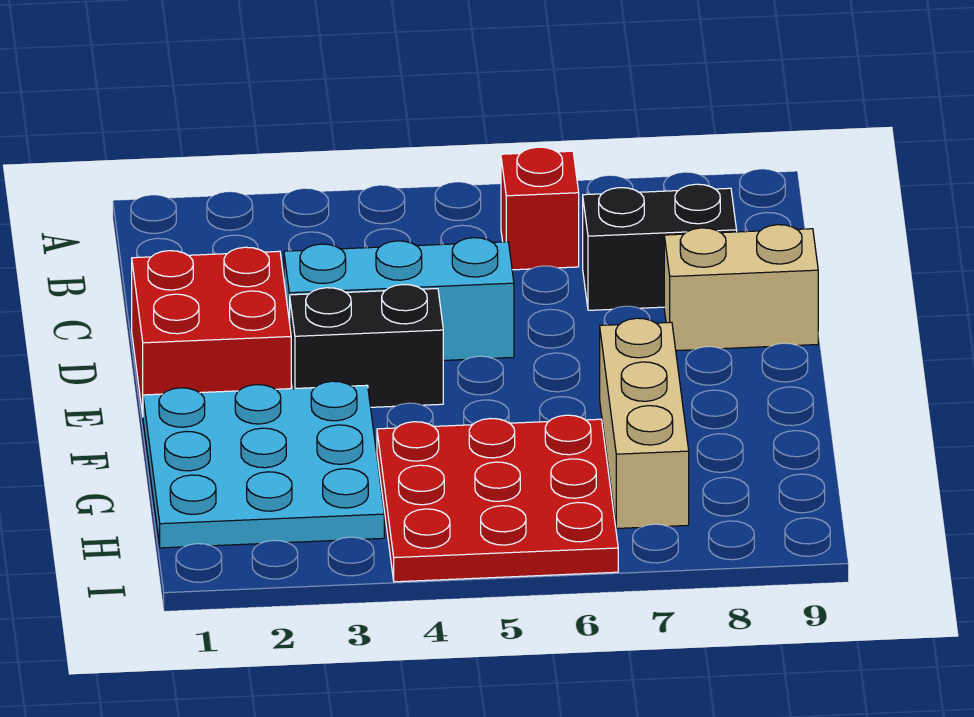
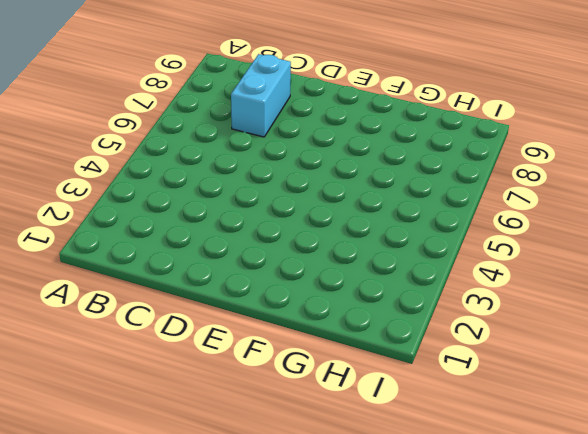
cyan brick C7:C8 level 1 -> black brick C7:C8 level 1
none -> red brick B6 level 1
none -> red brick D1:E2 level 1

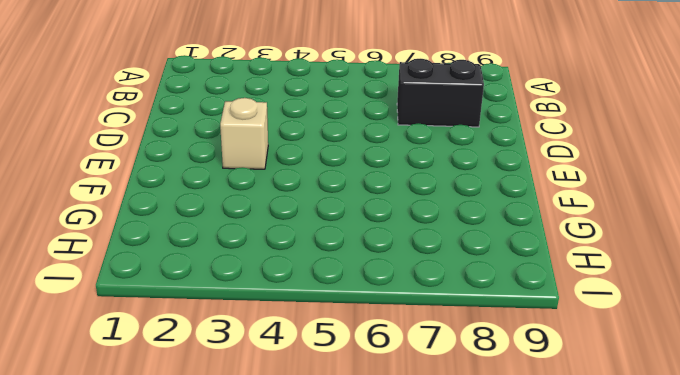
tan brick E3 level 1 -> black brick E3:E4 level 1
none -> red brick B6 level 1
none -> red brick D1:E2 level 1

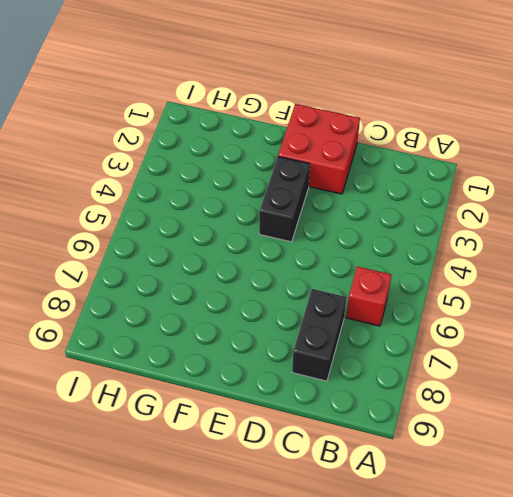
none -> cyan brick D3:D5 level 1
none -> tan brick D8:D9 level 1

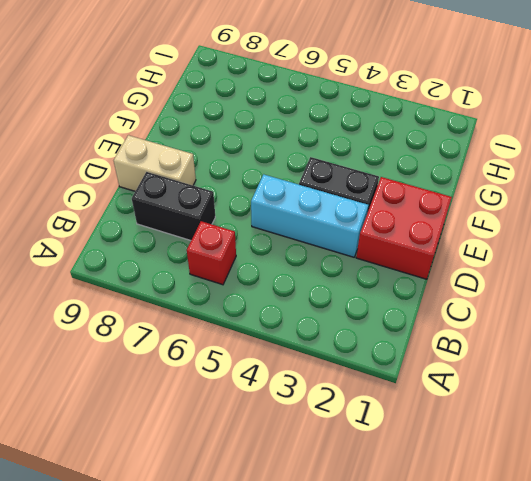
none -> cyan plate F1:H3 level 1
none -> tan brick F7:H7 level 1

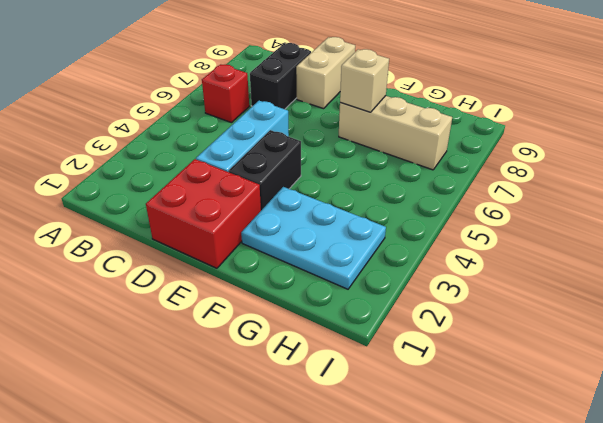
cyan plate F2:H3 level 1 -> cyan plate F1:H3 level 1
tan brick F7 level 2 -> none
none -> red plate G4:I6 level 1

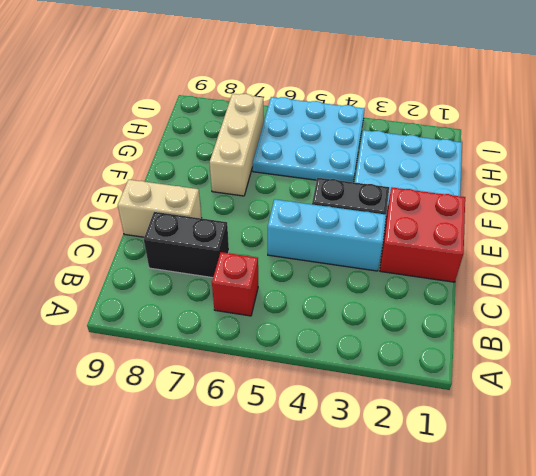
cyan plate G4:I6 level 1 -> red plate G4:I6 level 1

